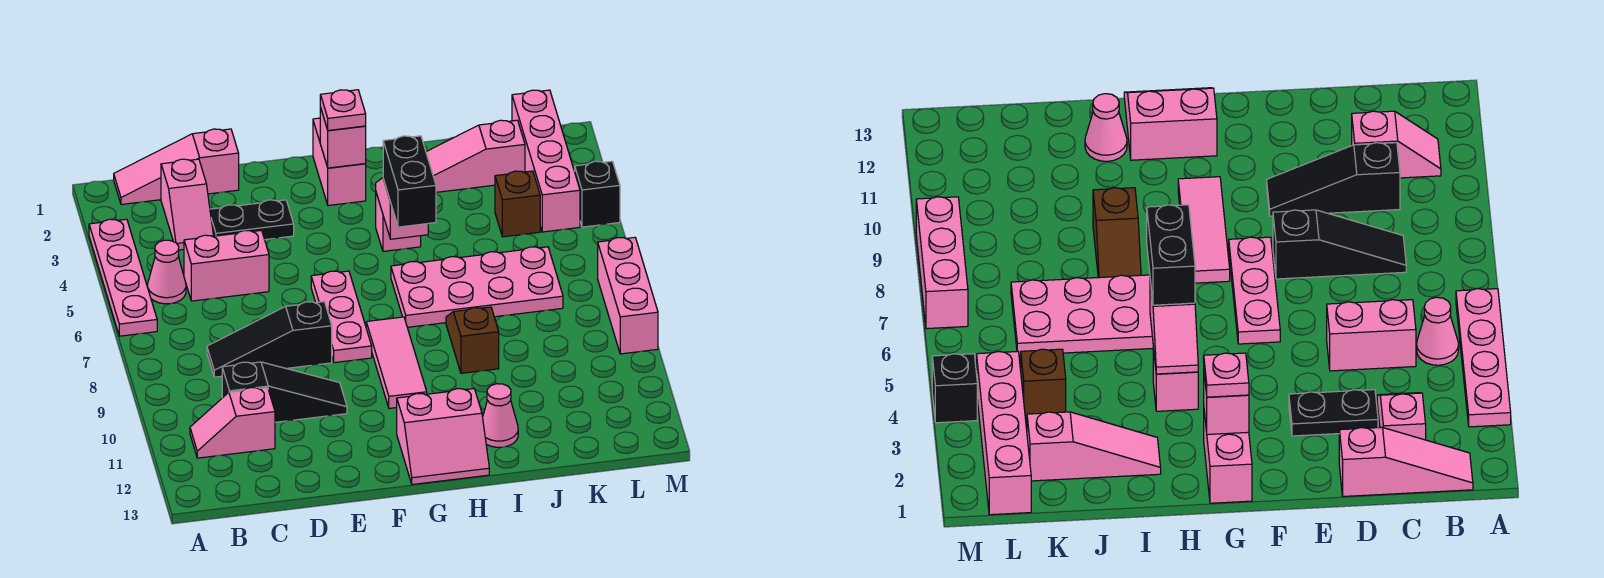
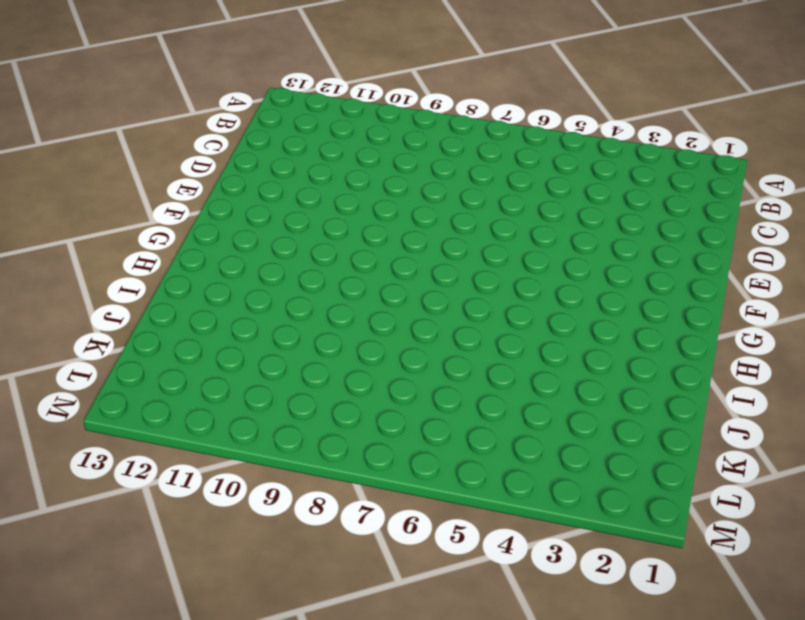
none -> pink plate A3:A6 level 1
none -> pink slope B1:D1 level 1 top D
none -> pink cone B5 level 1

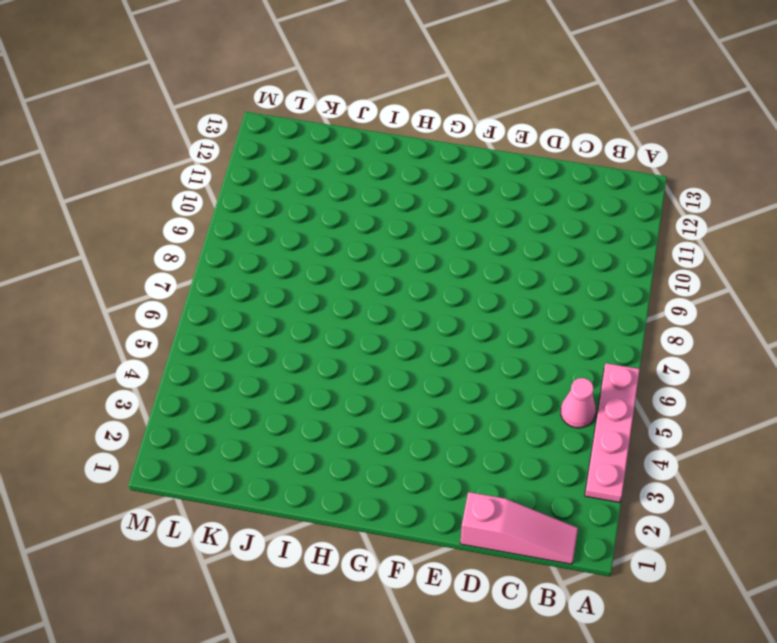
none -> pink slope B11:C11 level 1 top C
none -> pink slope C2:C3 level 1 top 2
none -> pink brick C5:D5 level 1

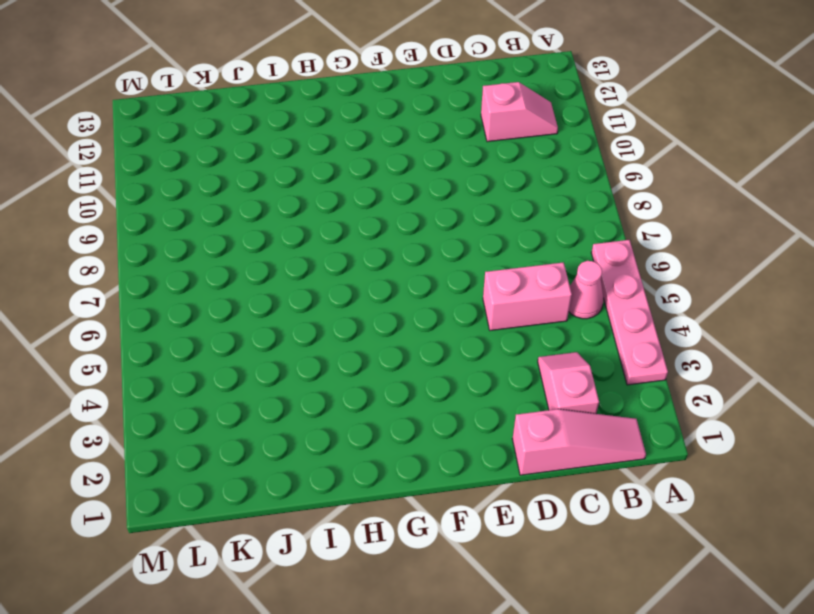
none -> black slope C8:E8 level 1 top E
none -> black slope C10:E10 level 1 top C
none -> black plate D3:E3 level 1

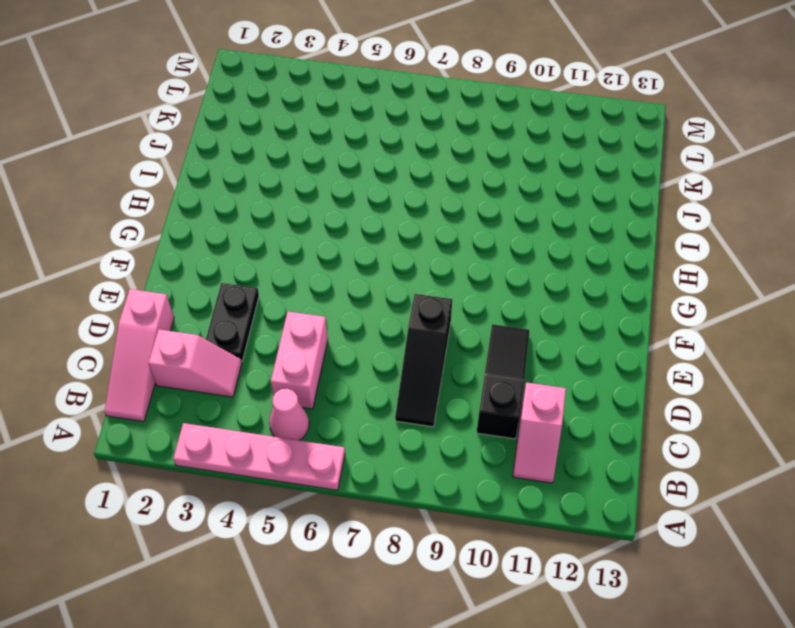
none -> pink plate F6:F8 level 1
none -> pink brick G1:G2 level 1
none -> pink tile G8:G10 level 1

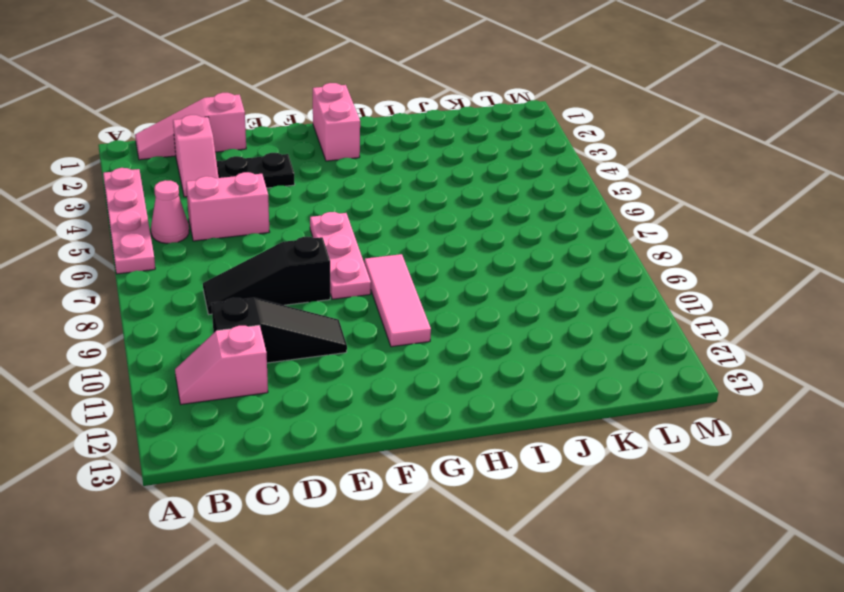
none -> pink slope G12:H13 level 1 top 12
none -> pink brick H4 level 1
none -> pink plate H6:K7 level 1

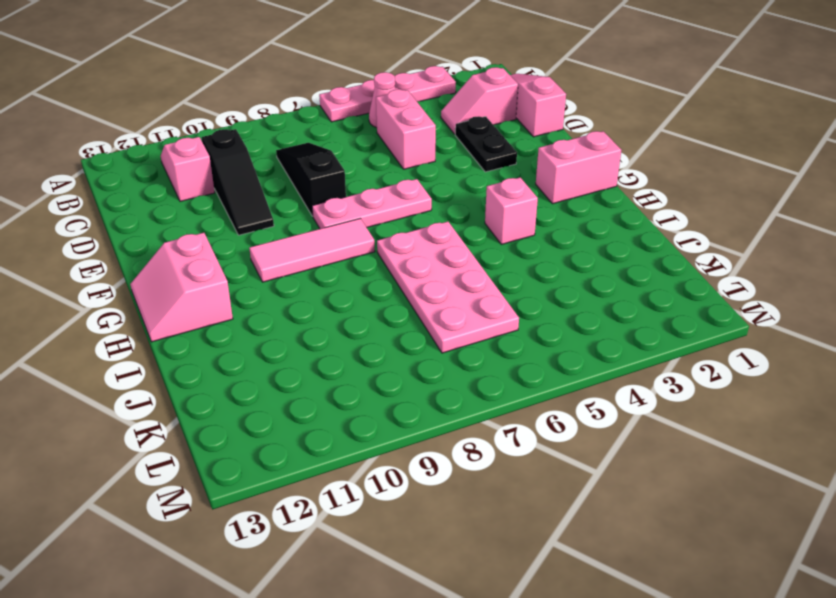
none -> pink slope I2:K2 level 1 top K
none -> brown slope I8:I9 level 1 top 9
none -> pink cone I12 level 1

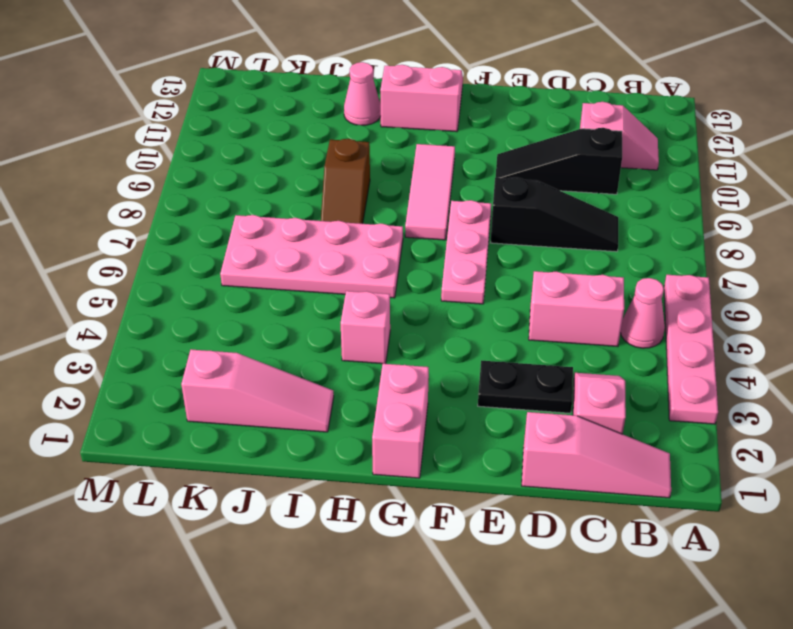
none -> brown brick K4 level 1
none -> pink brick L1:L4 level 1
none -> black brick M4 level 1

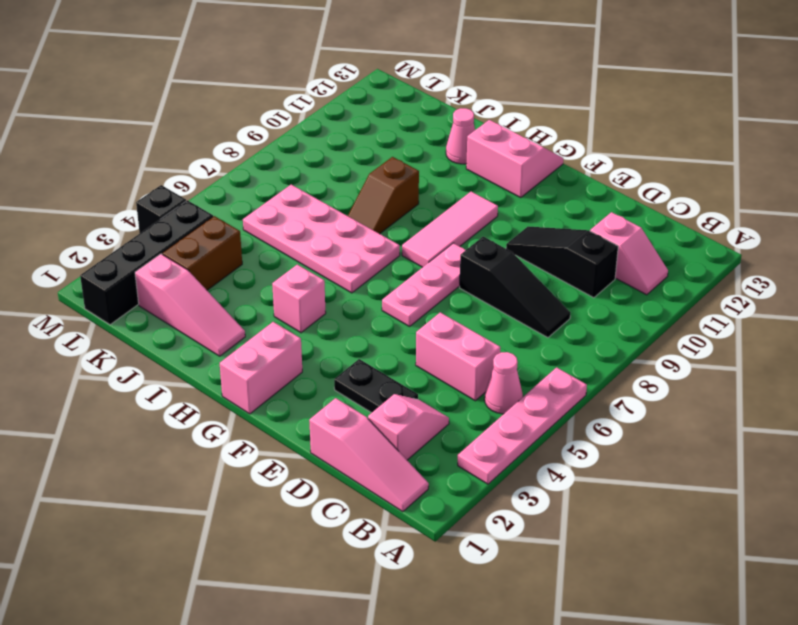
brown brick K3:K4 level 1 -> brown brick K4 level 1
black brick L1:L4 level 1 -> pink brick L1:L4 level 1
none -> pink brick M7:M9 level 1
none -> pink brick G2 level 2
none -> pink slope H4:H5 level 2 top 5

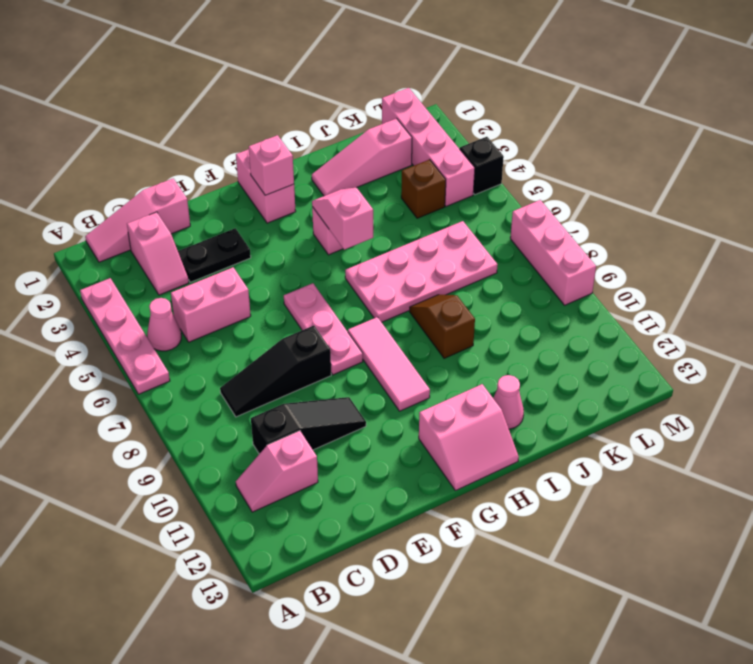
none -> pink plate G2 level 3
none -> black brick H5:H6 level 3

